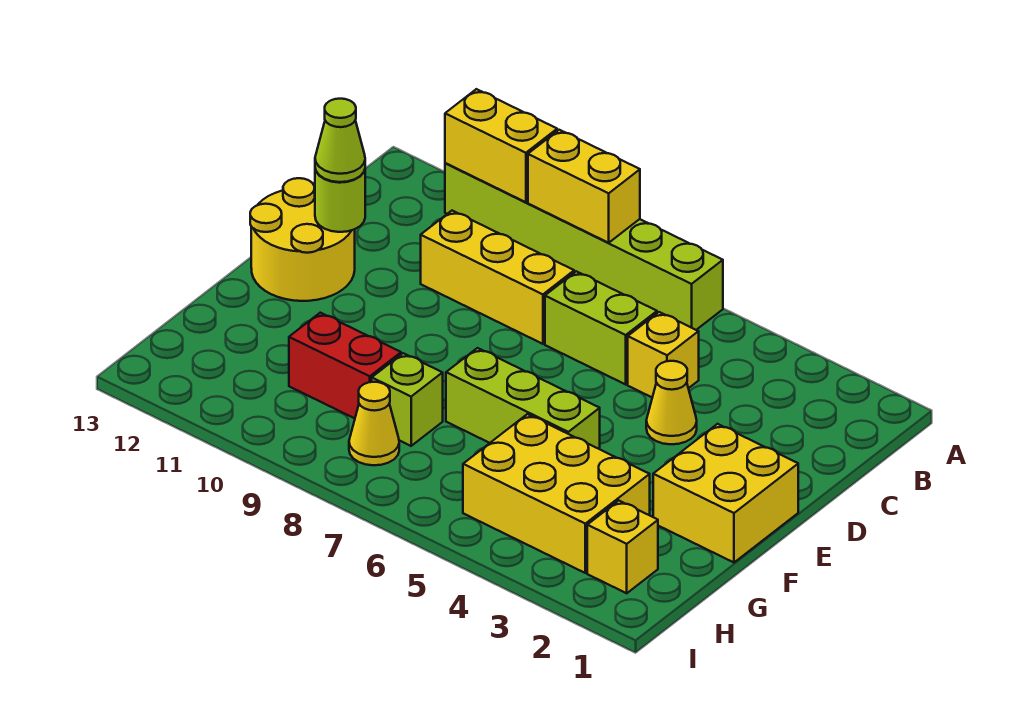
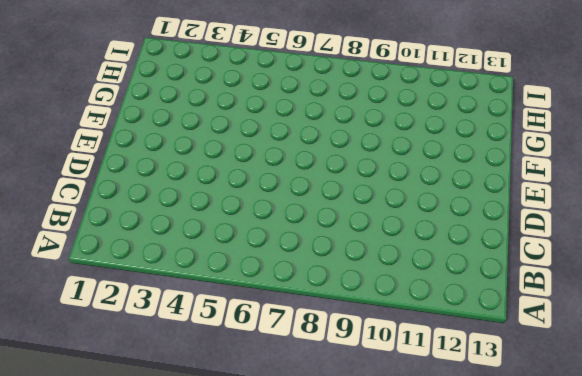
none -> lime brick A6:A11 level 1
none -> yellow brick C5 level 1
none -> lime brick C6:C7 level 1

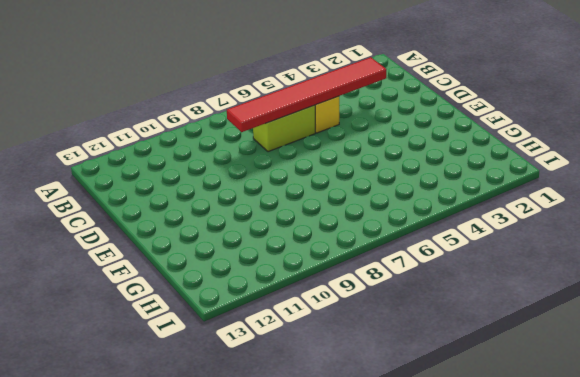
red tile C3:C8 level 2 -> none
none -> lime brick A6:A11 level 1
none -> yellow brick C8:C10 level 1
none -> yellow cone D4 level 1

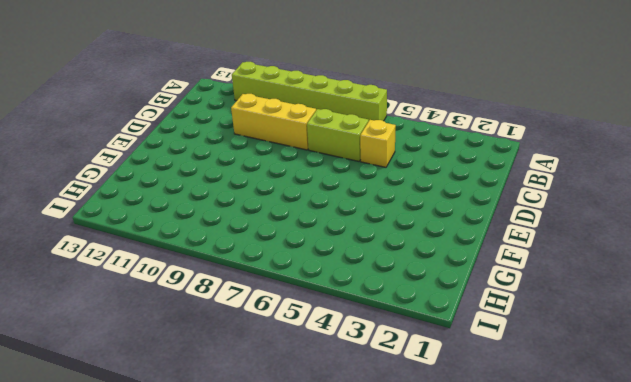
none -> yellow cone D4 level 1
none -> yellow round brick D12:E13 level 1
none -> yellow brick E1:F2 level 1

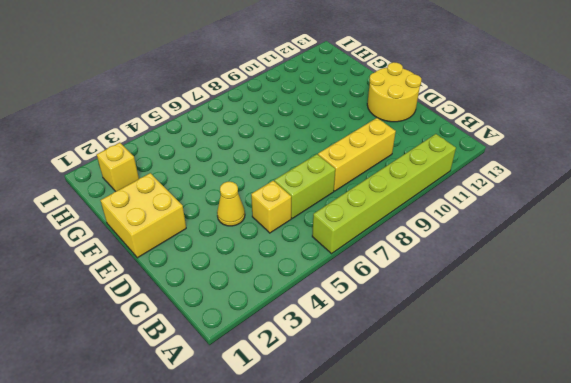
none -> lime brick F5:F7 level 1
none -> yellow brick G3:H5 level 1
none -> lime brick G8 level 1

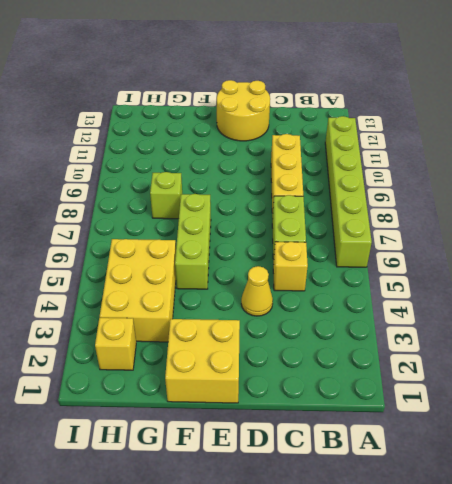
none -> red brick G9:G10 level 1
none -> yellow cone H8 level 1
none -> yellow brick A8:A9 level 2

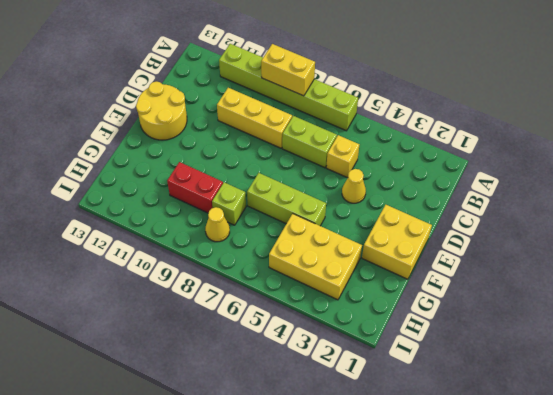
none -> yellow brick H2 level 1
none -> yellow brick A10:A11 level 2
none -> lime round brick D12 level 2

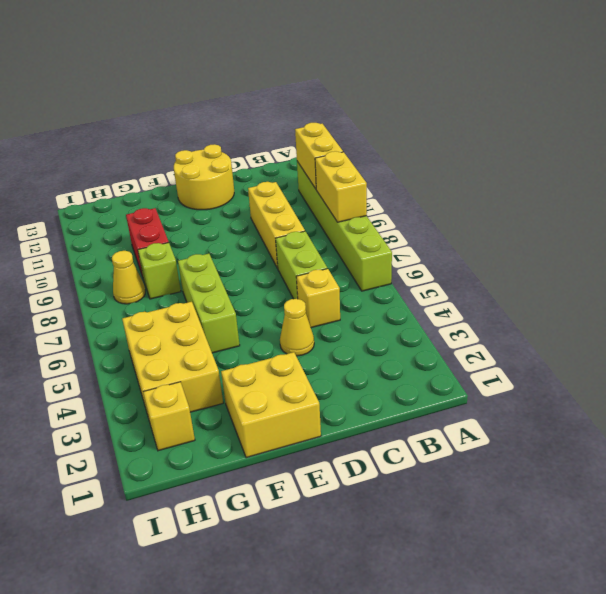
none -> lime round brick D12 level 2
none -> lime cone D12 level 3

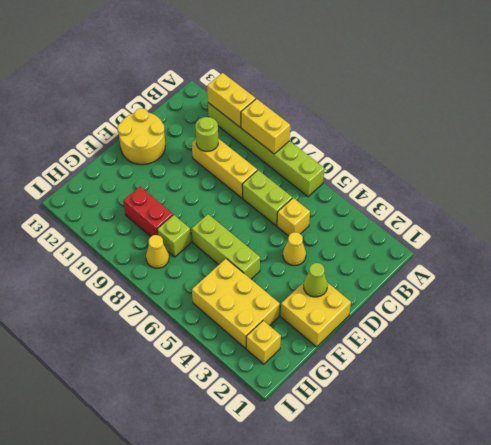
lime round brick C10 level 2 -> lime round brick D12 level 2
lime cone E2 level 2 -> lime cone D12 level 3

